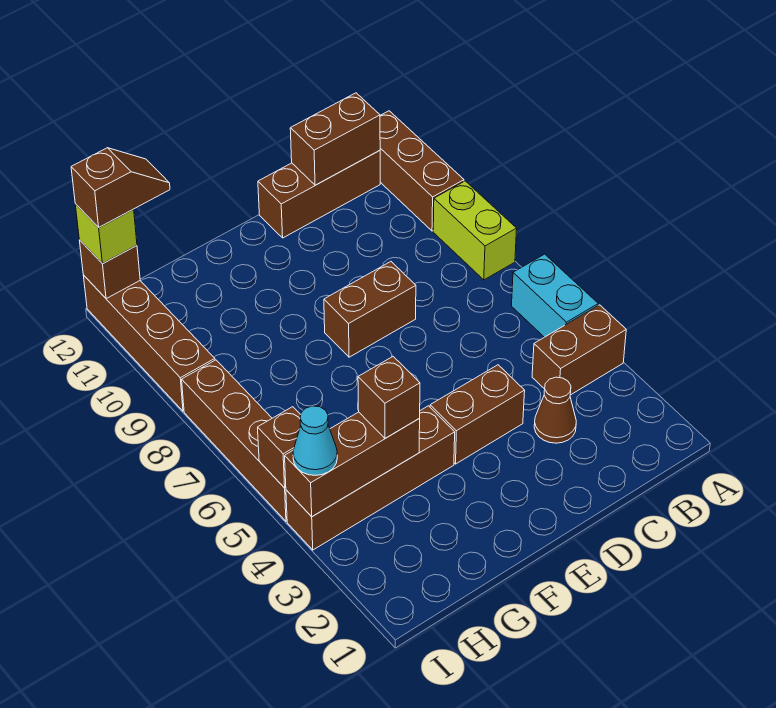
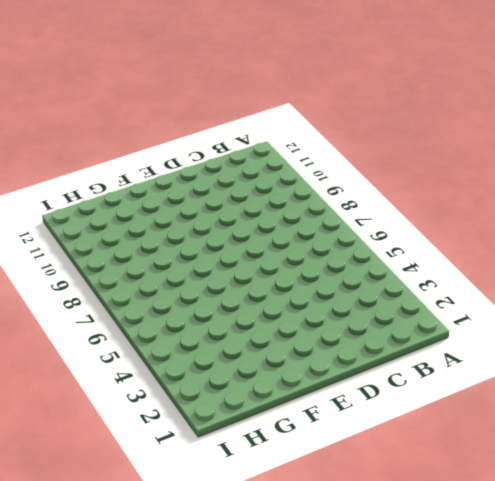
none -> brown brick A4:B4 level 1
none -> cyan brick A5:A6 level 1
none -> lime brick A8:A9 level 1

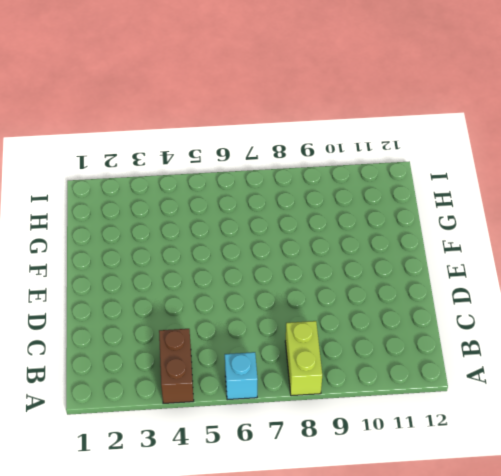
cyan brick A6 level 1 -> cyan brick A5:A6 level 1
lime brick A8:B8 level 1 -> lime brick A8:A9 level 1
none -> brown brick A10:A12 level 1
none -> brown brick B12:D12 level 1
none -> brown cone C3 level 1

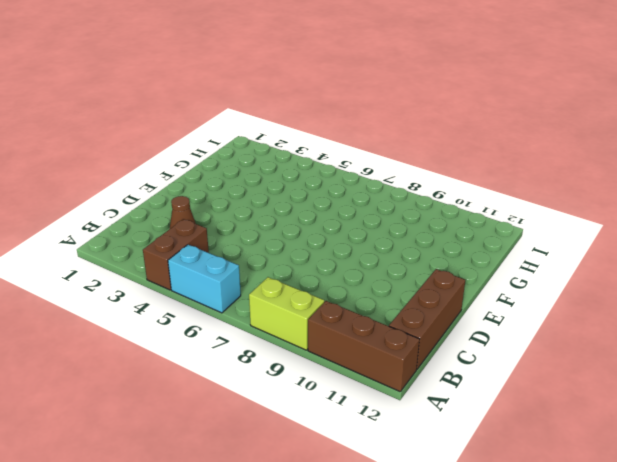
none -> brown brick D4:E4 level 1
none -> brown brick D8:E8 level 1
none -> brown brick F4:I4 level 1

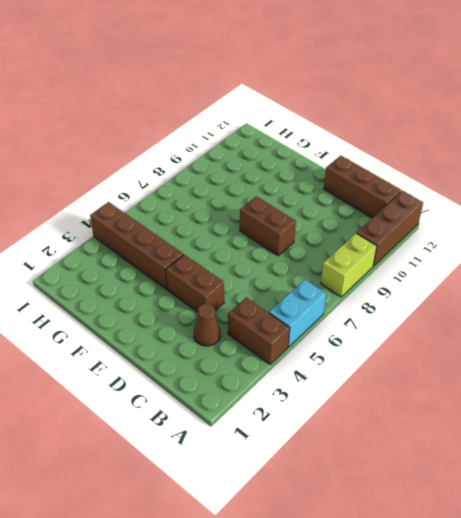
none -> brown brick I5:I8 level 1
none -> brown brick I9:I12 level 1
none -> brown brick B12:C12 level 2

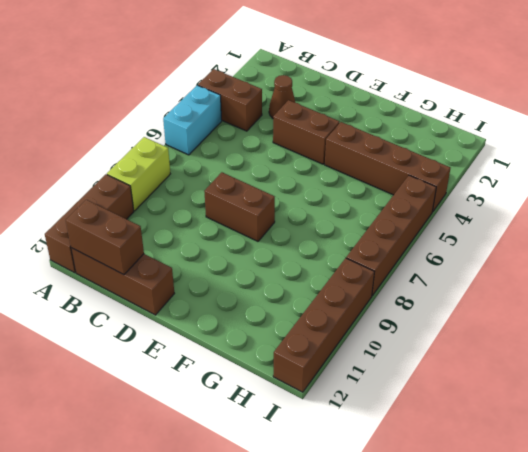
none -> brown brick G4:I4 level 2
none -> brown brick I5 level 2
none -> brown brick I12 level 2

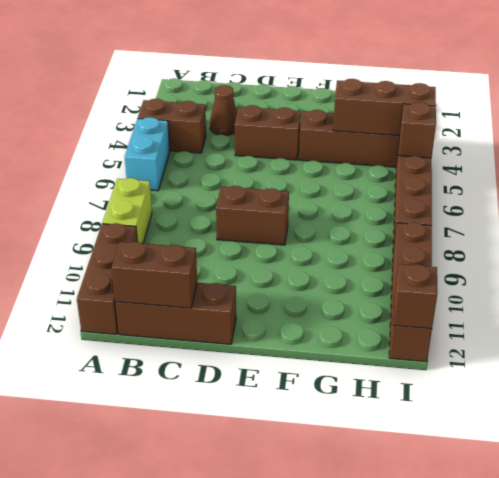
none -> brown brick G4 level 3
none -> cyan cone I4 level 3
none -> lime brick I12 level 3

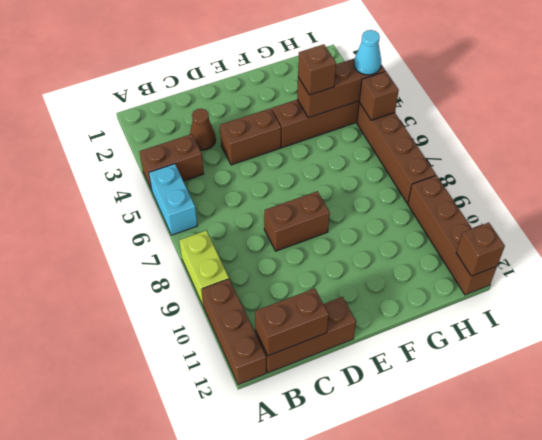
none -> lime brick I12 level 3
none -> brown slope H12:I12 level 4 top I

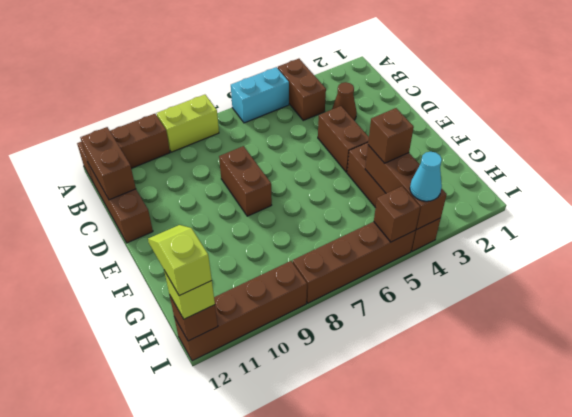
lime slope H12:I12 level 4 top I -> brown slope H12:I12 level 4 top I

